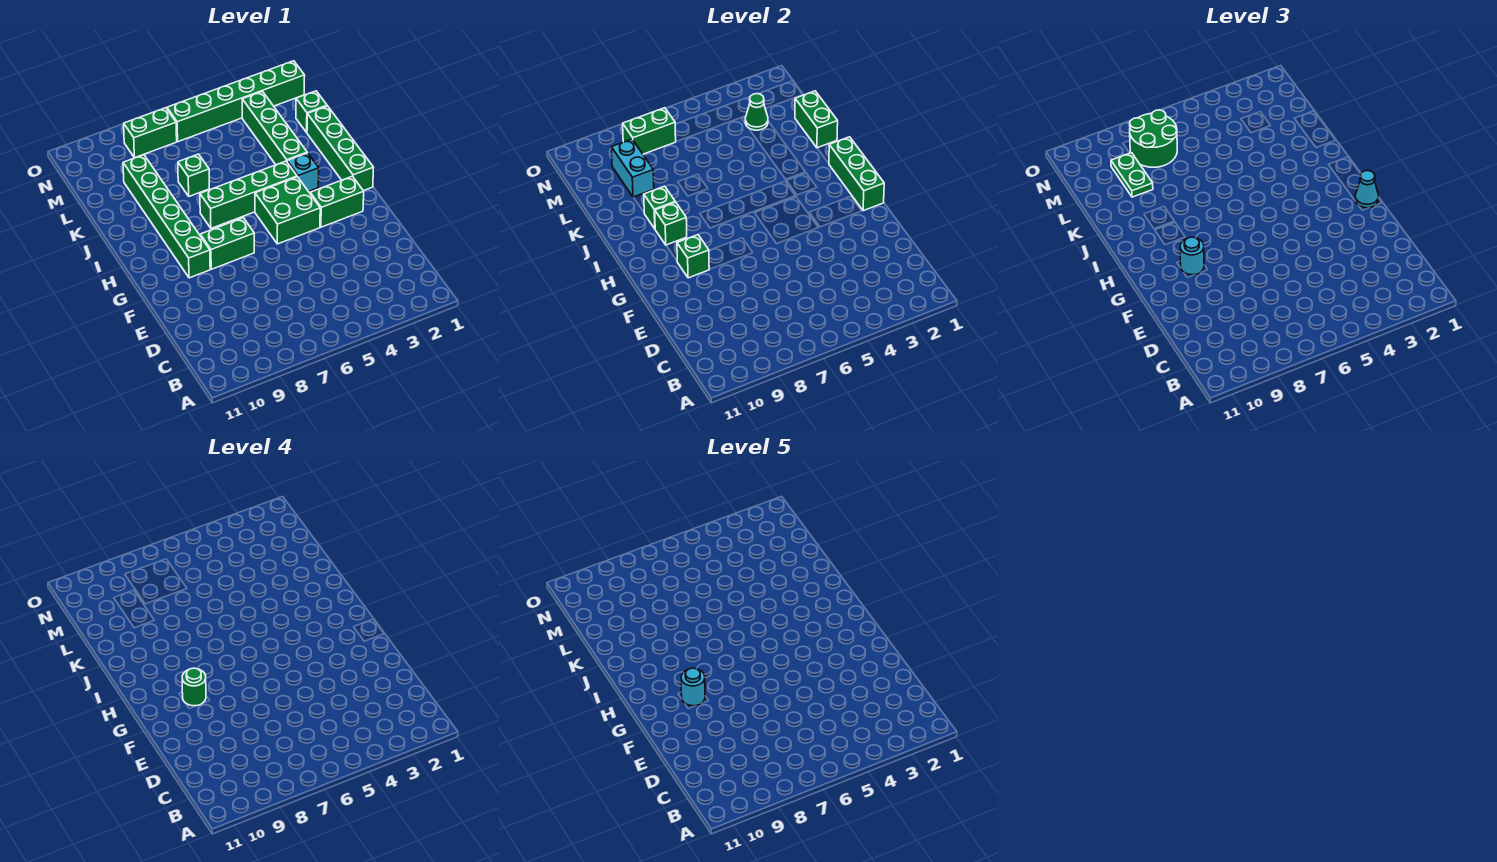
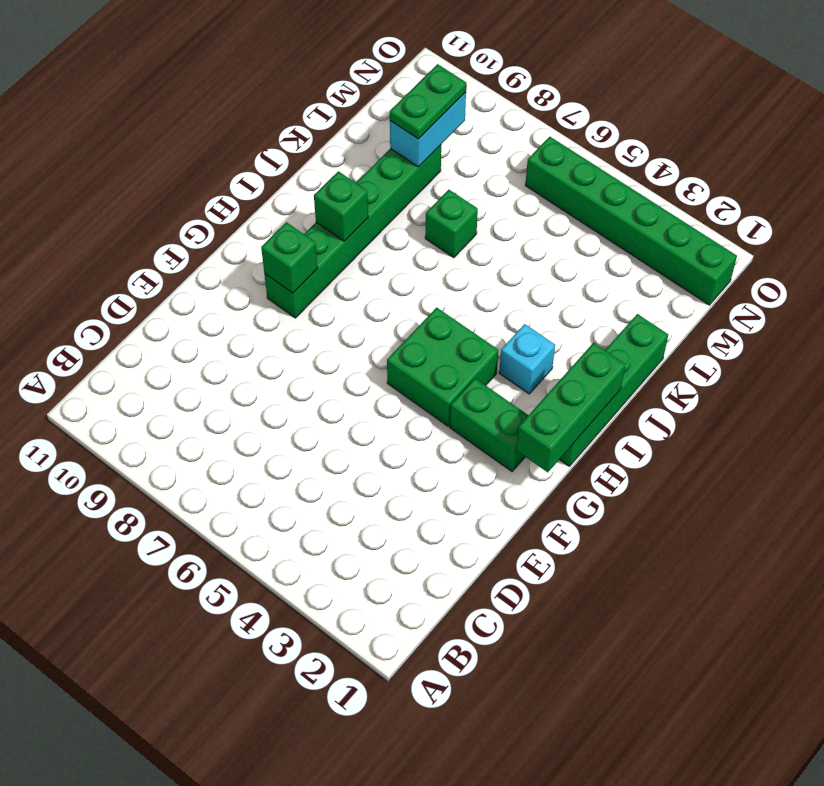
none -> green brick G7:G8 level 1
none -> green brick I4:I7 level 1
none -> green brick J3:M3 level 1

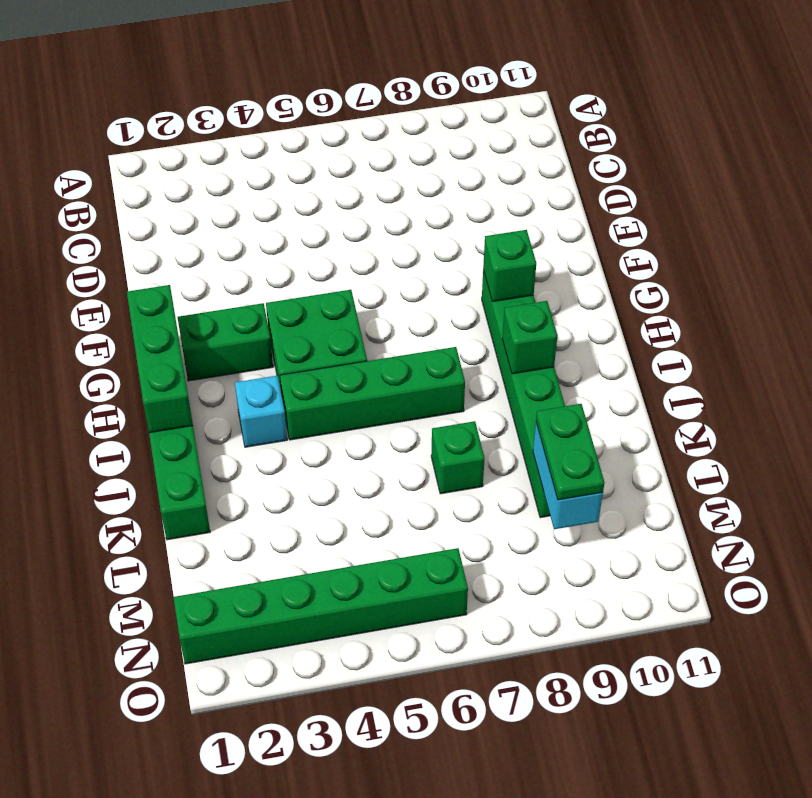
none -> green brick G7:G8 level 1
none -> green brick J3:M3 level 1
none -> green brick L1 level 1

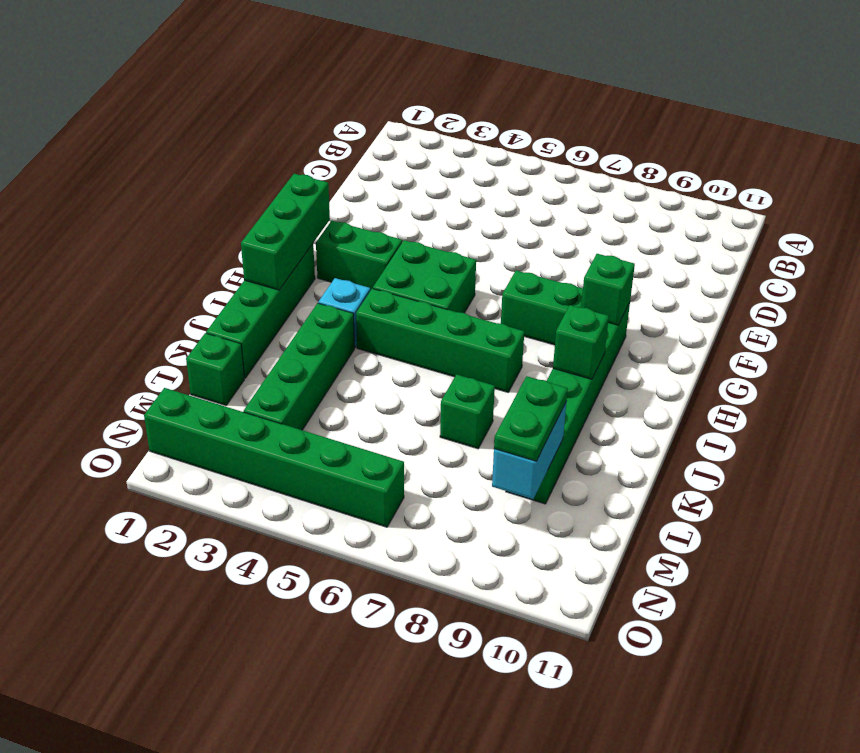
none -> green brick N7:N8 level 1
none -> green brick J9 level 2
none -> green brick K1:L1 level 2

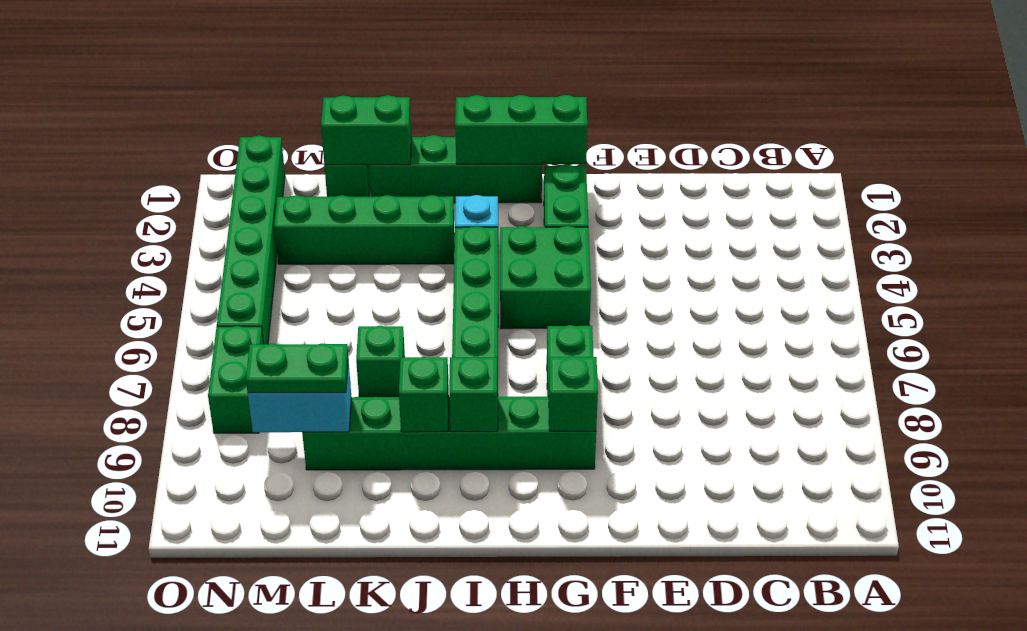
none -> green cone M3 level 2
none -> green brick N7:N8 level 2
none -> cyan cone G1 level 3

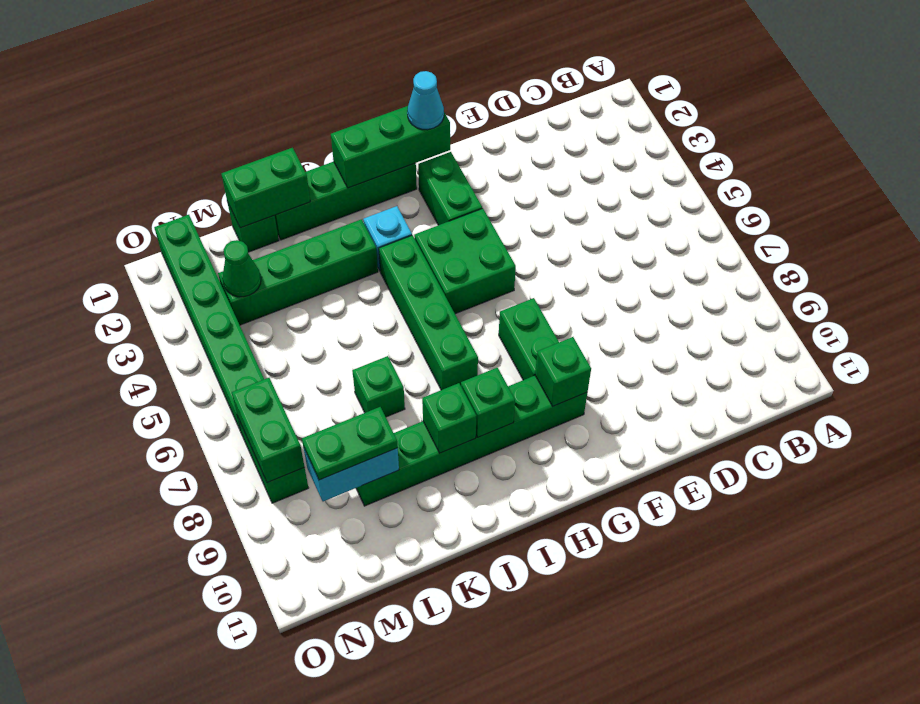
none -> cyan round brick G9 level 3
none -> green round brick M7:N8 level 3
none -> green round brick G9 level 4

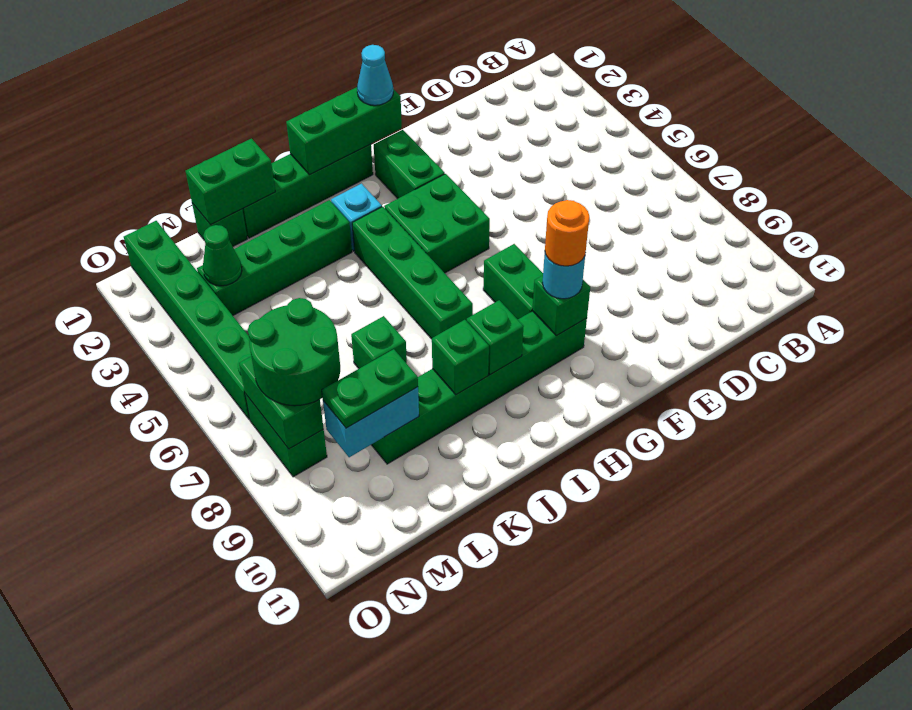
orange round brick G9 level 4 -> green round brick G9 level 4
none -> cyan round brick G9 level 5

